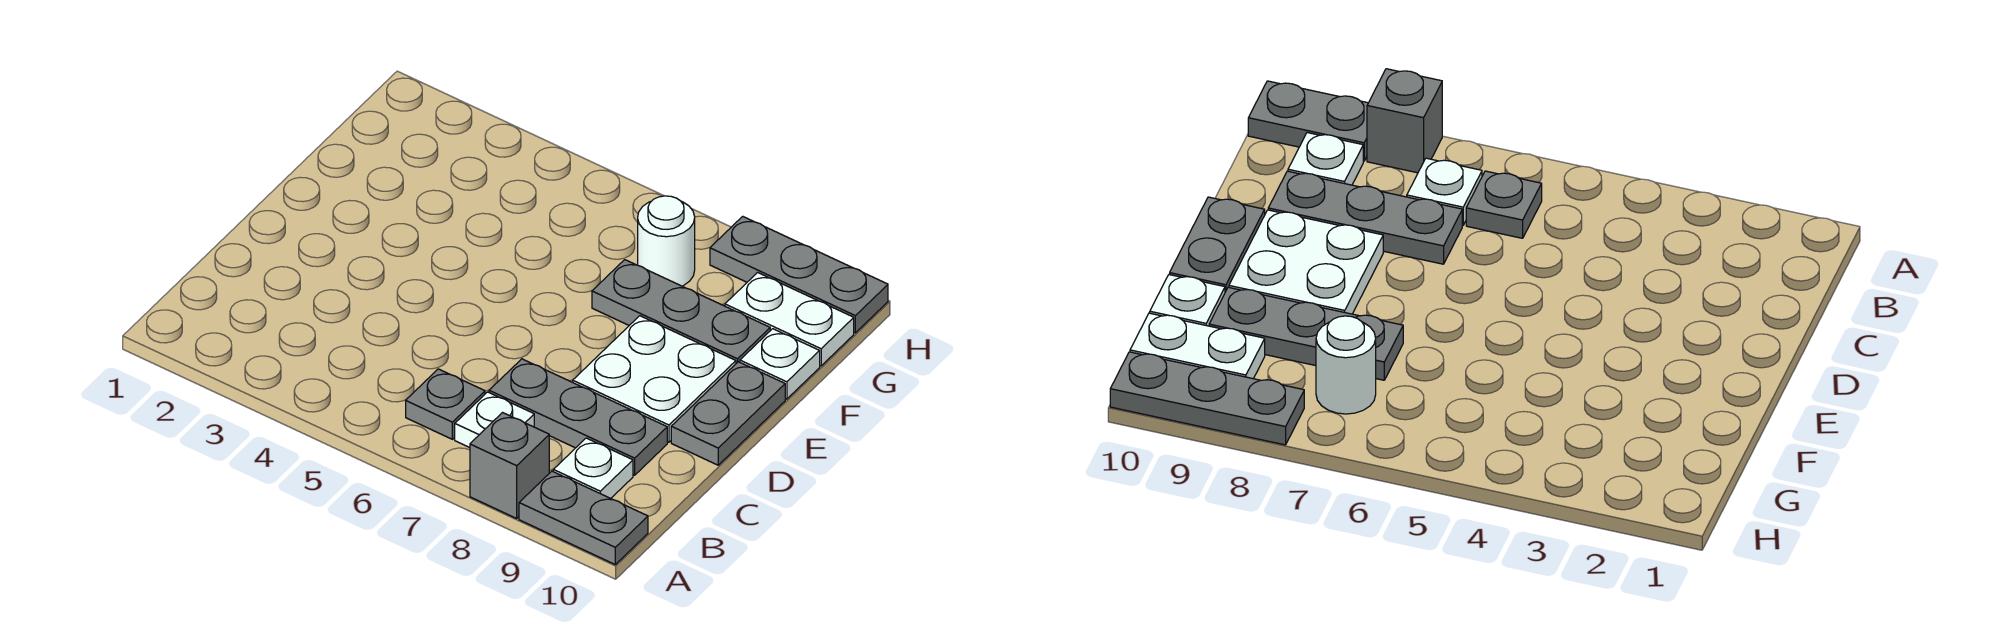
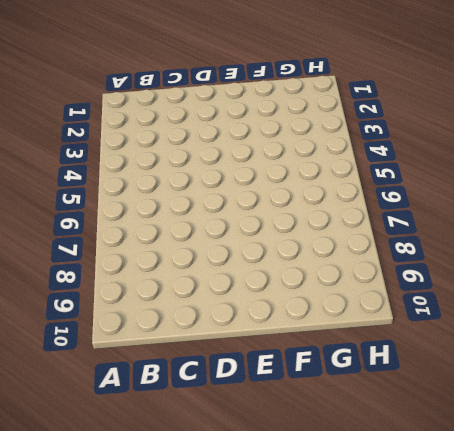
none -> grey brick A8 level 1
none -> grey plate A9:A10 level 1
none -> grey plate B6 level 1

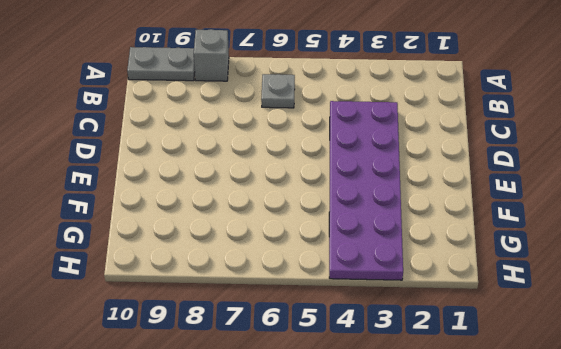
purple plate C3:H4 level 1 -> none
none -> white plate B7 level 1
none -> white plate B9 level 1
none -> grey plate C7:C9 level 1

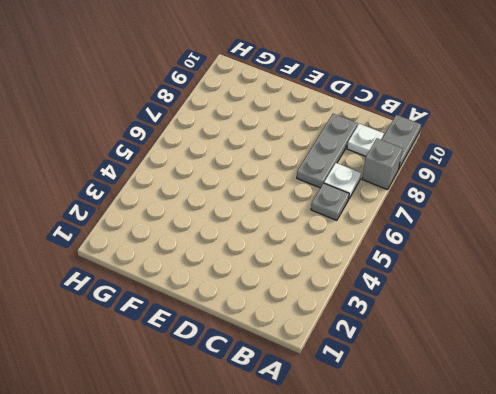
none -> white plate D8:E9 level 1
none -> grey plate D10:E10 level 1
none -> grey plate F7:F9 level 1

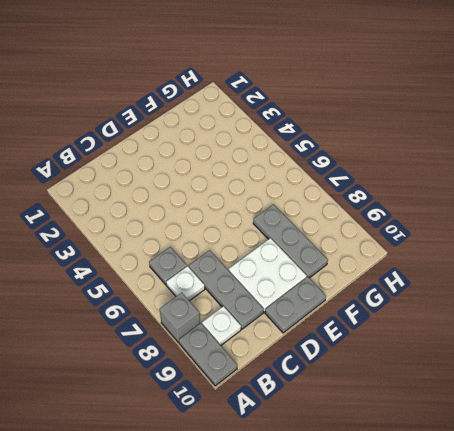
none -> white plate F10 level 1
none -> white round brick G7 level 1
none -> white plate G9:G10 level 1

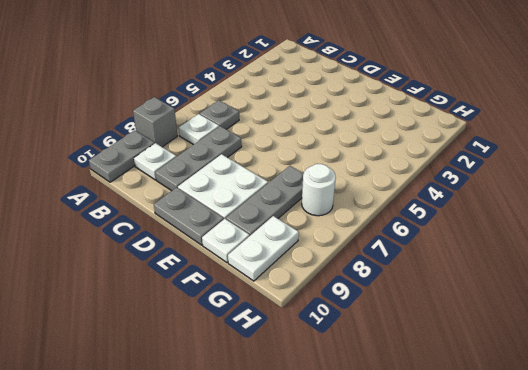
none -> grey plate H8:H10 level 1

